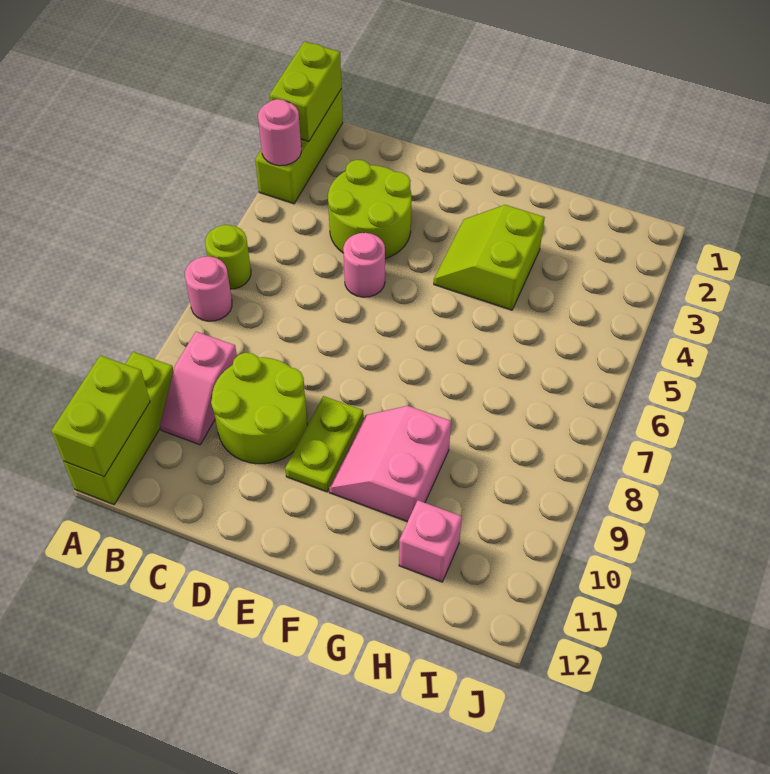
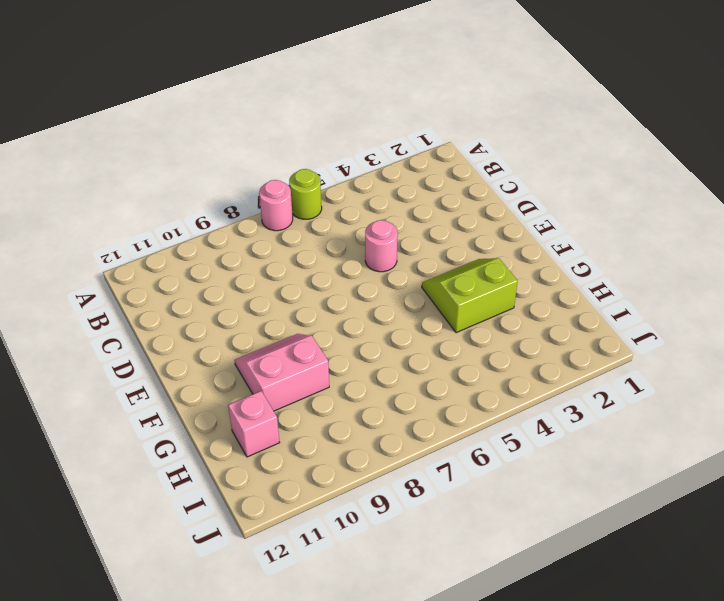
none -> lime brick A1:A3 level 1
none -> lime brick A10:A12 level 1
none -> pink slope B9:B10 level 1 top 9

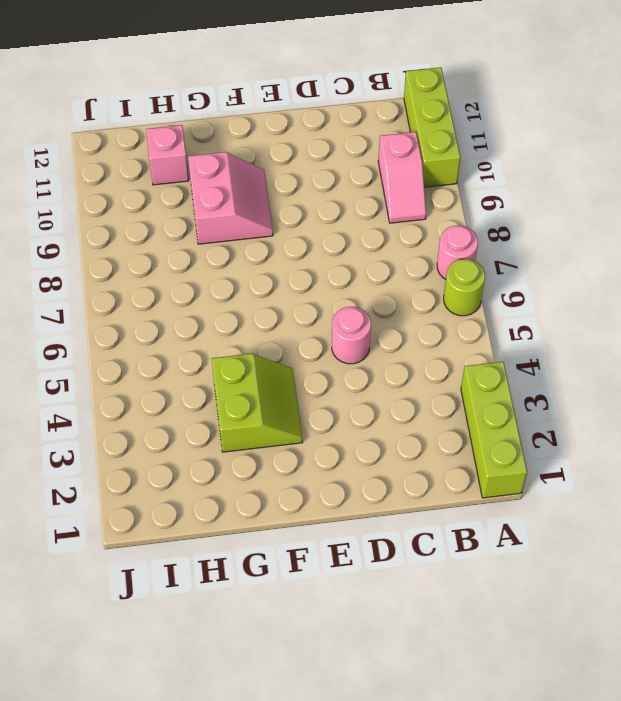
pink slope B9:B10 level 1 top 10 -> pink slope B9:B10 level 1 top 9
none -> lime round brick C3:D4 level 1
none -> lime round brick C9:D10 level 1
none -> lime plate E9:E10 level 1

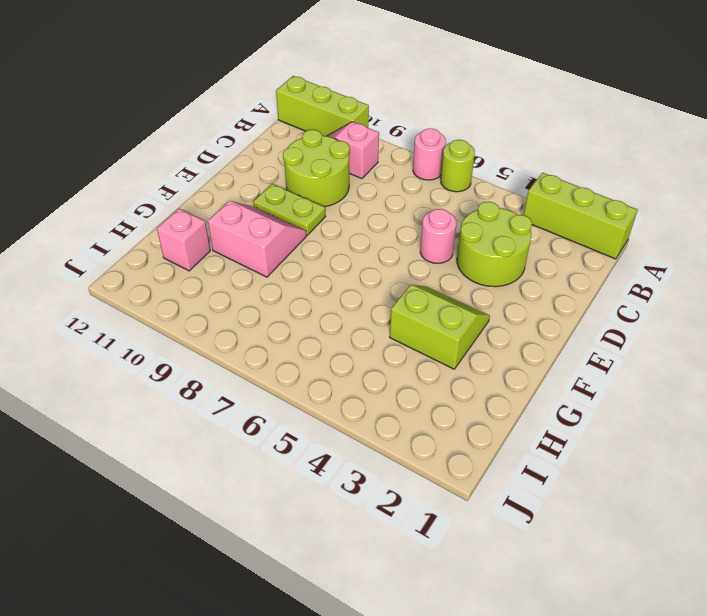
none -> lime brick A1:A2 level 2
none -> pink round brick A3 level 2
none -> lime brick A11:A12 level 2

